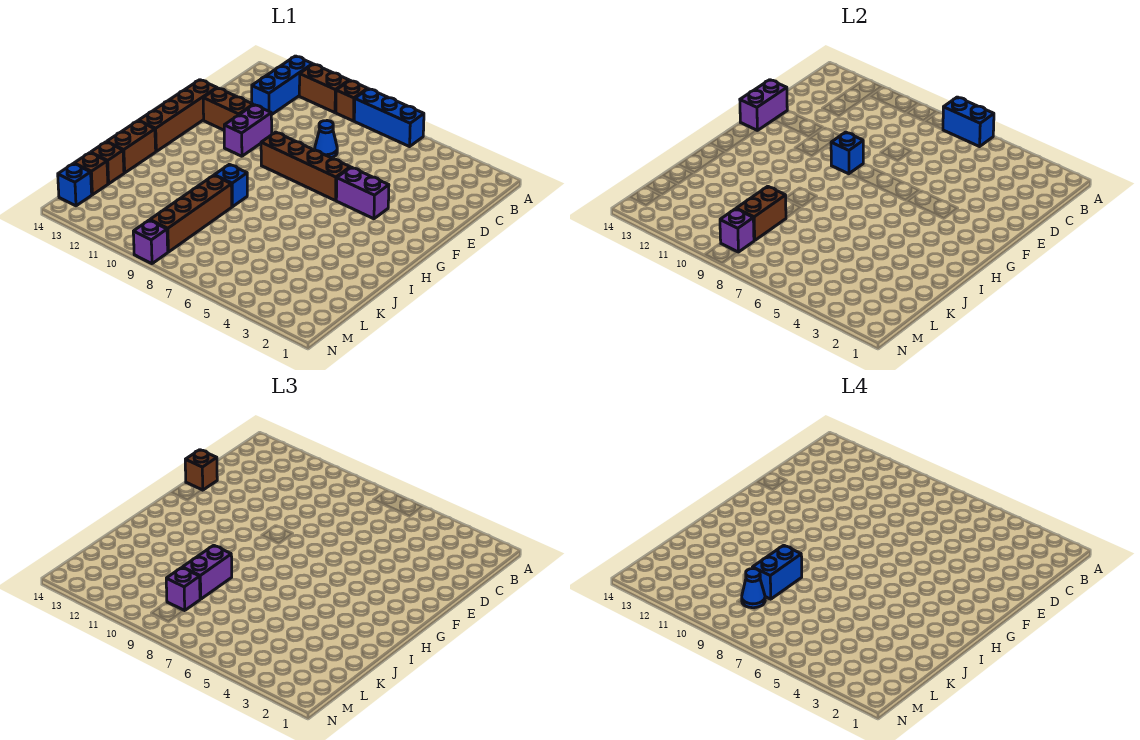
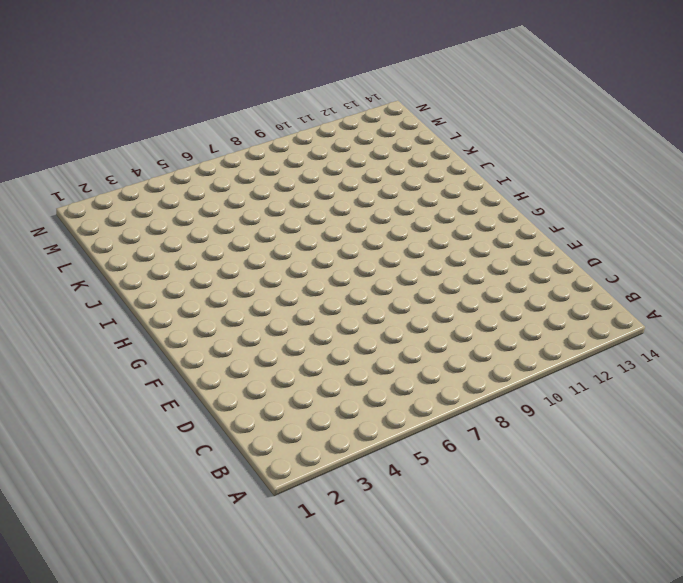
none -> blue brick A6:A8 level 1
none -> brown brick A9 level 1
none -> brown brick A10:A11 level 1

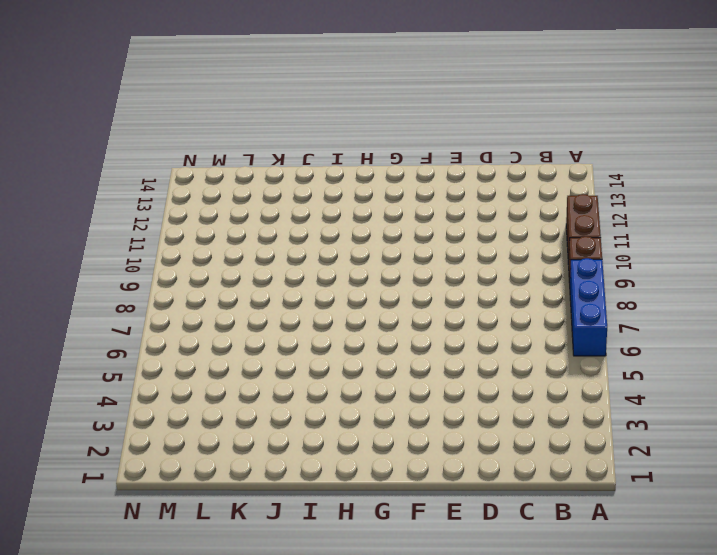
none -> blue brick A12:C12 level 1
none -> blue cone D8 level 1
none -> purple brick E11:F11 level 1

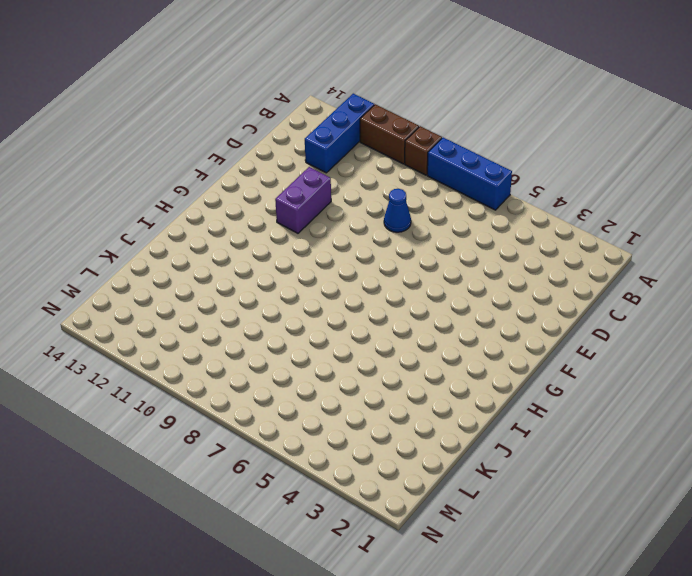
none -> brown brick E12:E13 level 1
none -> brown brick E14:H14 level 1
none -> purple brick F4:F5 level 1

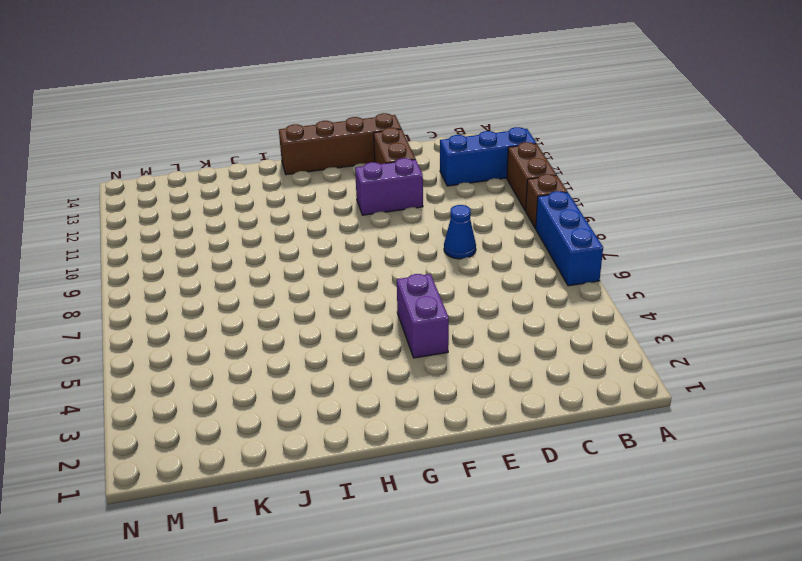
none -> brown brick F6:F9 level 1
none -> blue brick I9 level 1
none -> brown brick I14:J14 level 1

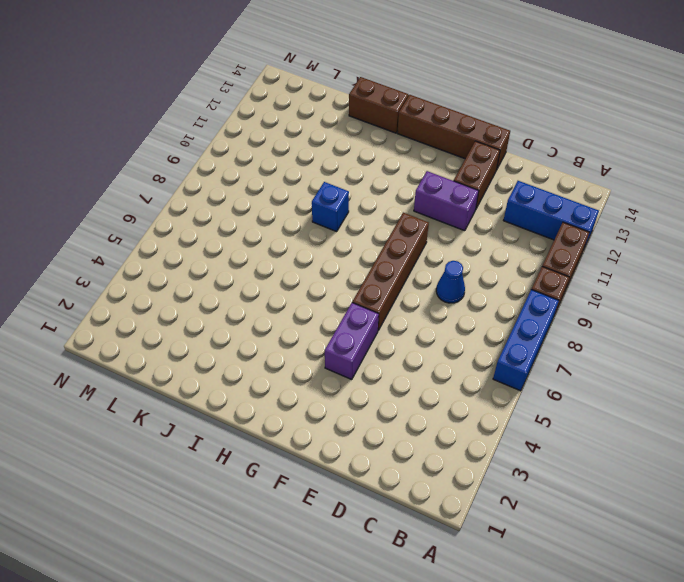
none -> brown brick J9:M9 level 1
none -> brown brick K14 level 1
none -> brown brick L14 level 1

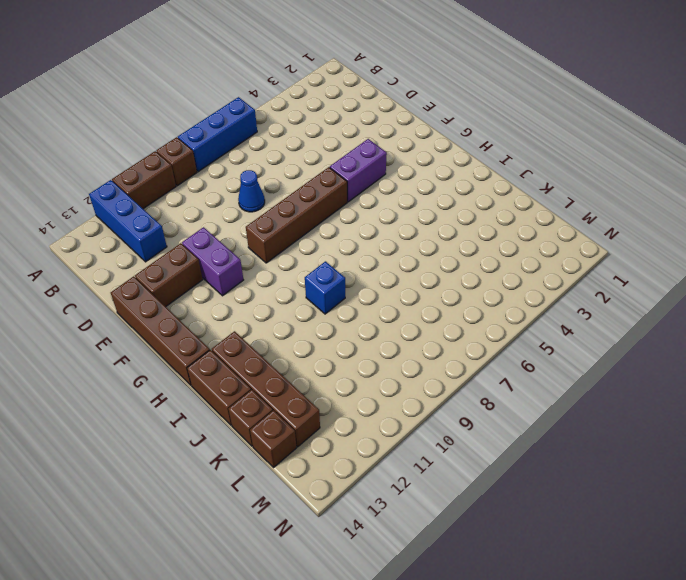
brown brick I13:L13 level 1 -> brown brick J9:M9 level 1
none -> blue brick M14 level 1
none -> purple brick N9 level 1
none -> blue brick A6:A7 level 2

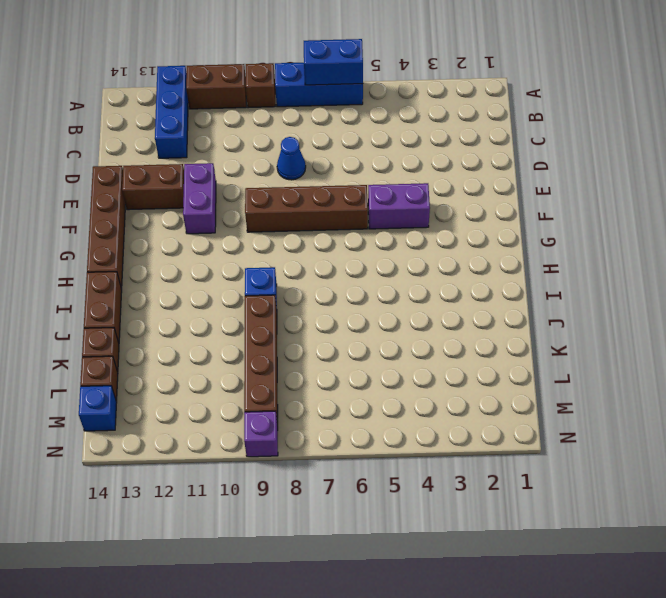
none -> purple brick E14:F14 level 2
none -> blue brick F9 level 2
none -> brown brick K9:L9 level 2

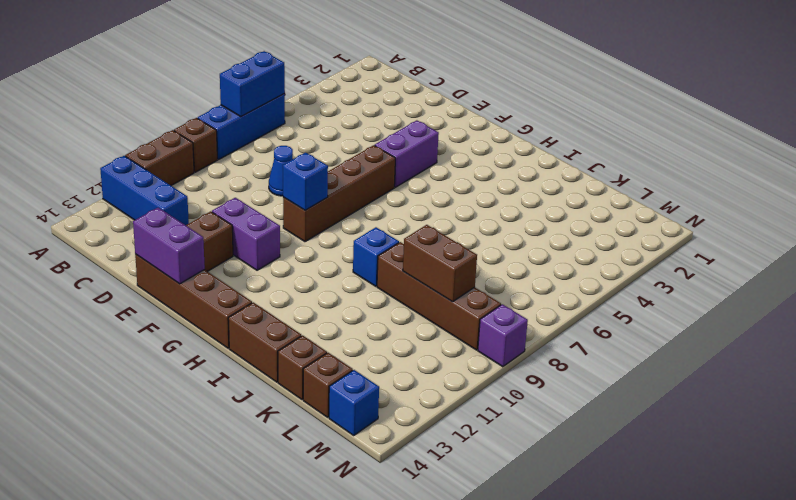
none -> purple brick M9 level 2
none -> brown brick E14 level 3
none -> purple brick J9:K9 level 3

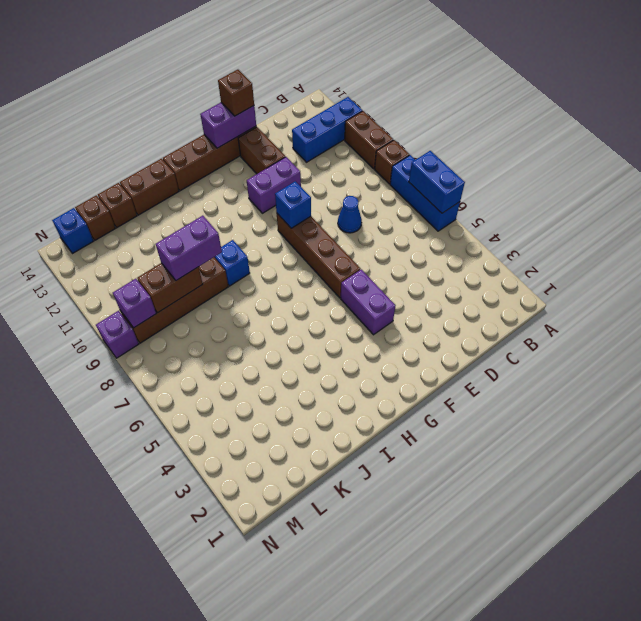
none -> purple brick L9 level 3
none -> blue brick J9:K9 level 4
none -> blue cone L9 level 4

